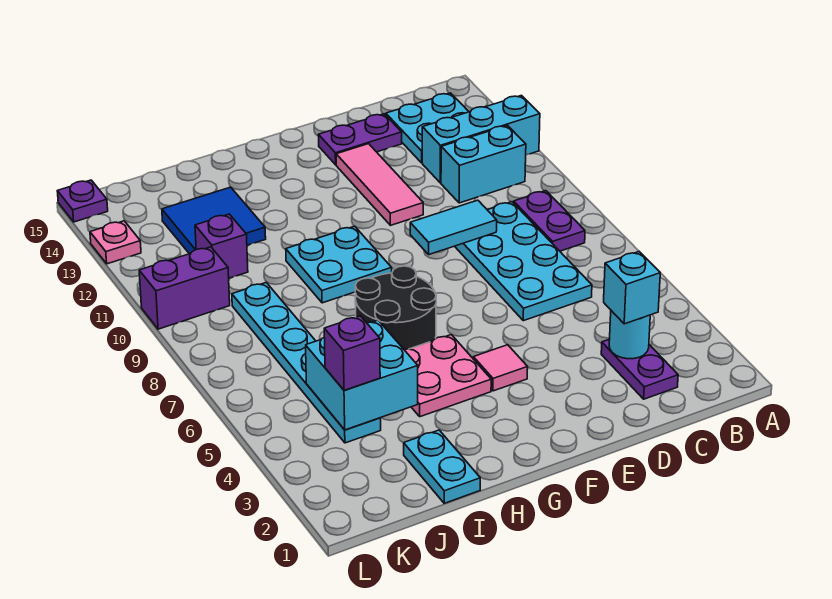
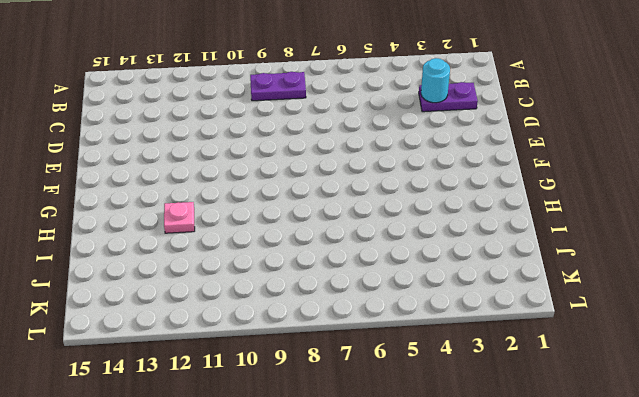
pink plate H12 level 1 -> pink plate L13 level 1
none -> cyan brick A12:C12 level 1
none -> cyan brick B11:C11 level 1
none -> cyan plate B13:C14 level 1

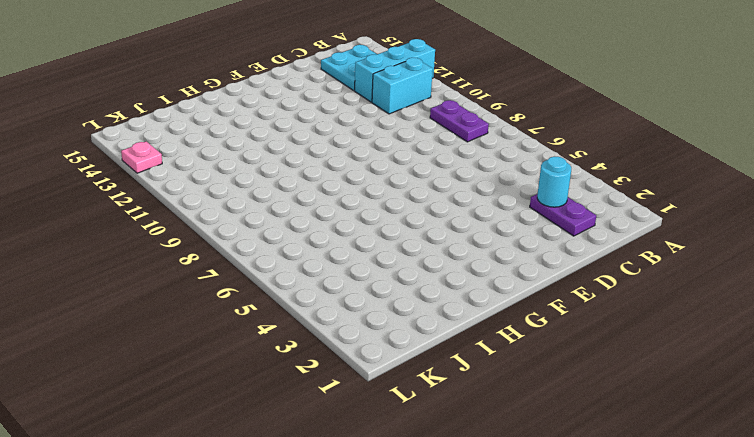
none -> cyan plate C6:D9 level 1
none -> purple plate D14:E14 level 1
none -> pink tile E11:E13 level 1

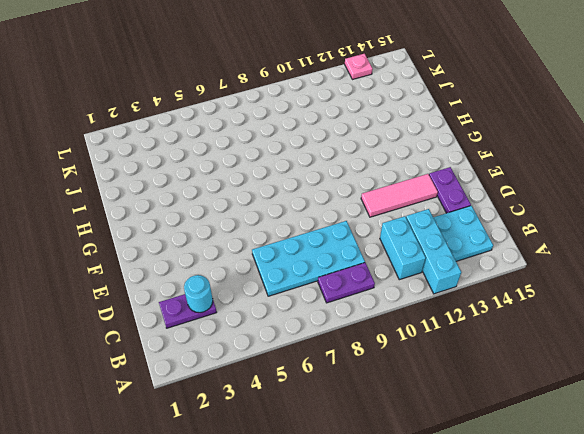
none -> pink tile F4 level 1
none -> pink plate G4:H5 level 1
none -> black round brick G6:H7 level 1

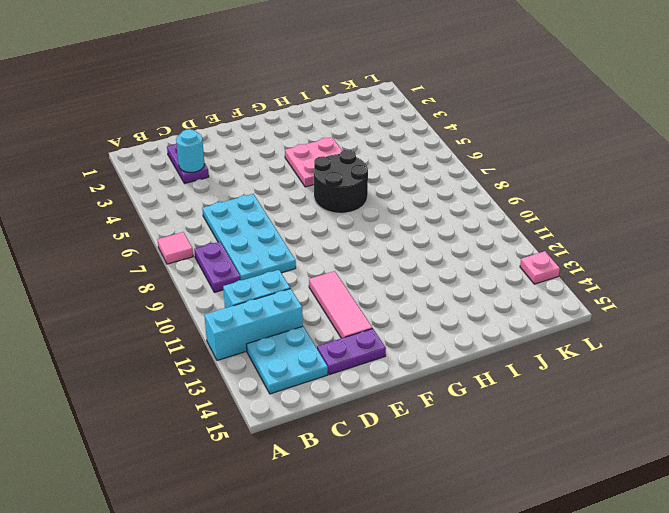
pink tile A7 level 1 -> pink tile F4 level 1
none -> cyan plate G9:H10 level 1
none -> cyan plate I1:I2 level 1
none -> blue tile I12:J13 level 1

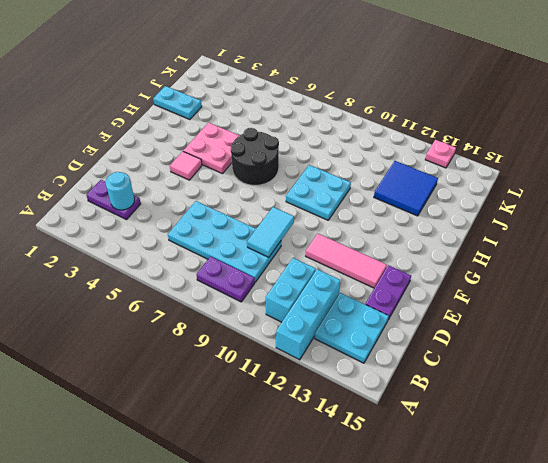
none -> cyan plate J4:J9 level 1
none -> purple brick J11 level 1
none -> purple brick K10:L10 level 1

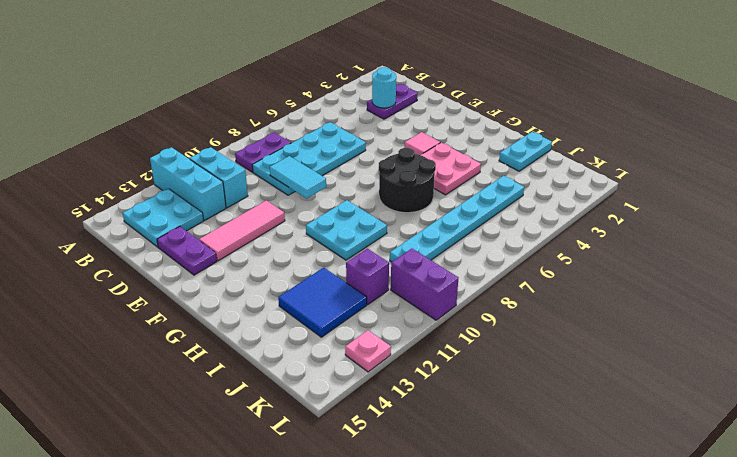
none -> purple plate L15 level 1
none -> cyan brick I4:J5 level 2
none -> cyan brick C3 level 3

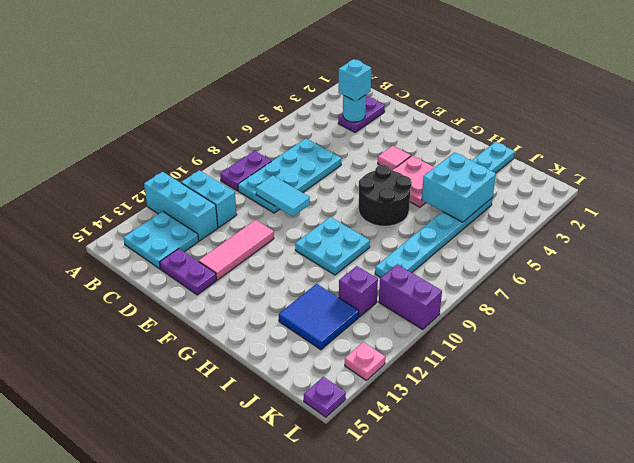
none -> purple brick J4 level 3

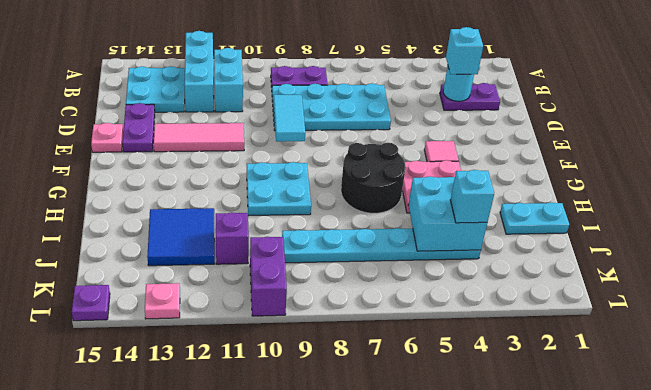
pink plate E15 level 1 -> none
cyan brick J4 level 3 -> purple brick J4 level 3

